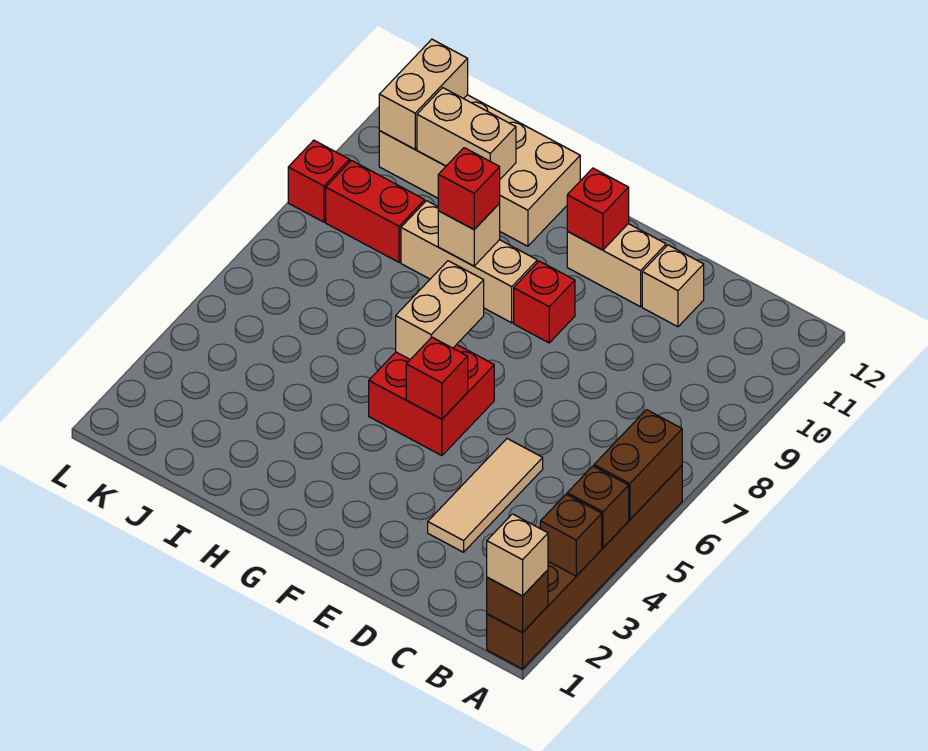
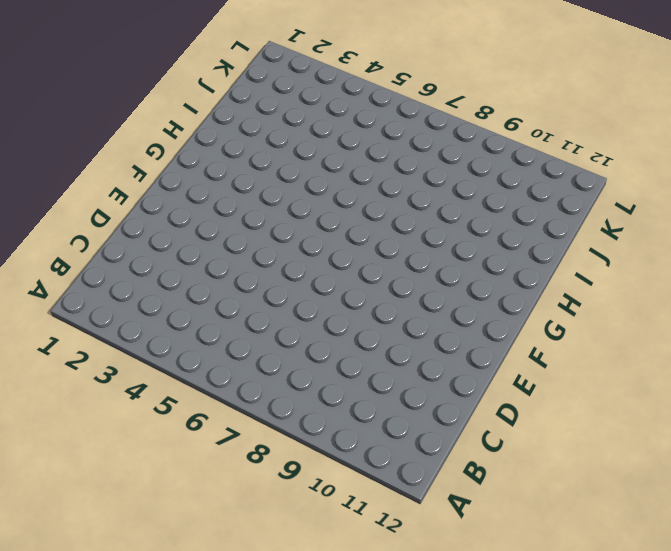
none -> brown brick A1:A6 level 1
none -> tan tile D3:D5 level 1
none -> tan brick D11 level 1

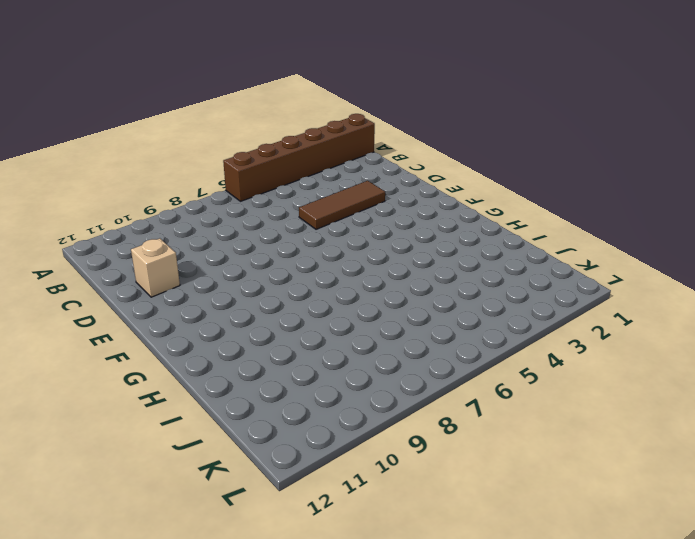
brown tile D3:D5 level 1 -> tan tile D3:D5 level 1
none -> tan brick E11:F11 level 1
none -> red brick F5:G6 level 1
none -> red brick F9 level 1

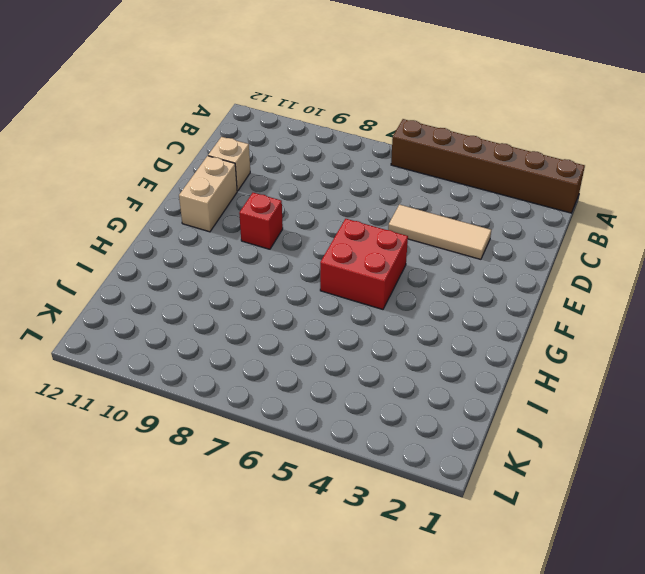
none -> tan brick G9:I9 level 1
none -> tan brick H11:K12 level 1
none -> red brick J9:K9 level 1

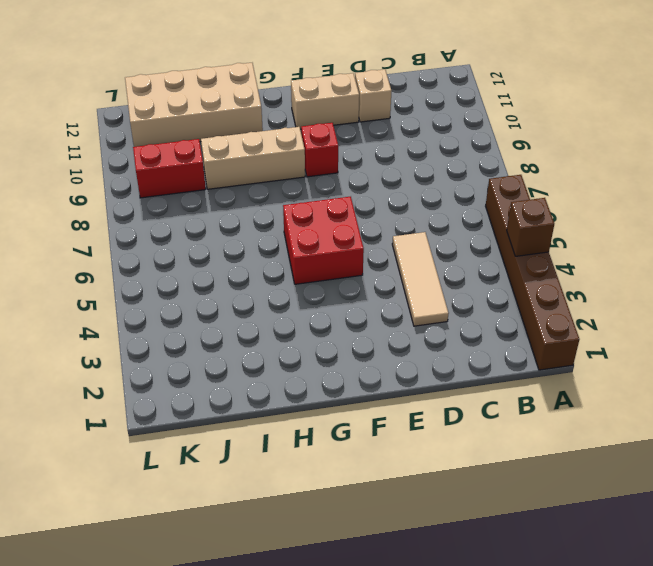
none -> red brick L9 level 1
none -> brown brick A1 level 2
none -> brown brick A3 level 2

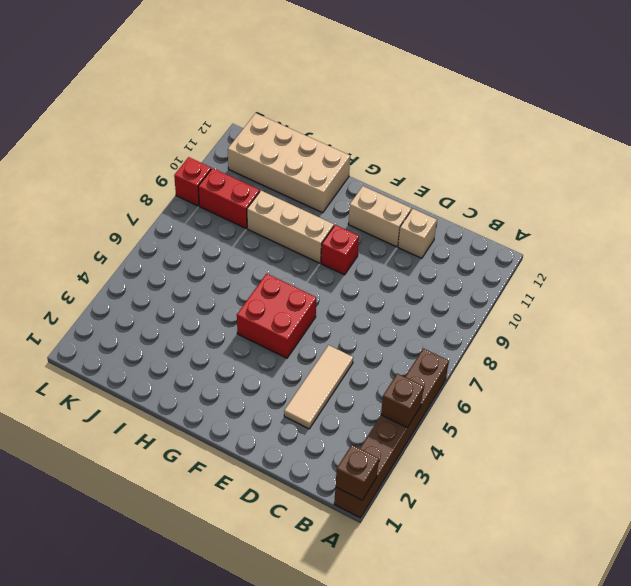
none -> brown brick A3 level 2
none -> brown brick A5:A6 level 2
none -> red brick F5 level 2

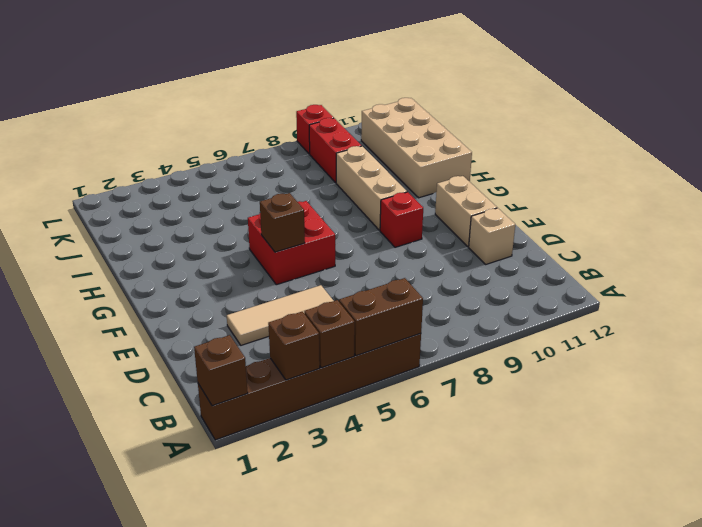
brown brick F5 level 2 -> red brick F5 level 2
none -> red brick F11 level 2
none -> tan brick G6:G7 level 2
none -> tan brick H9 level 2

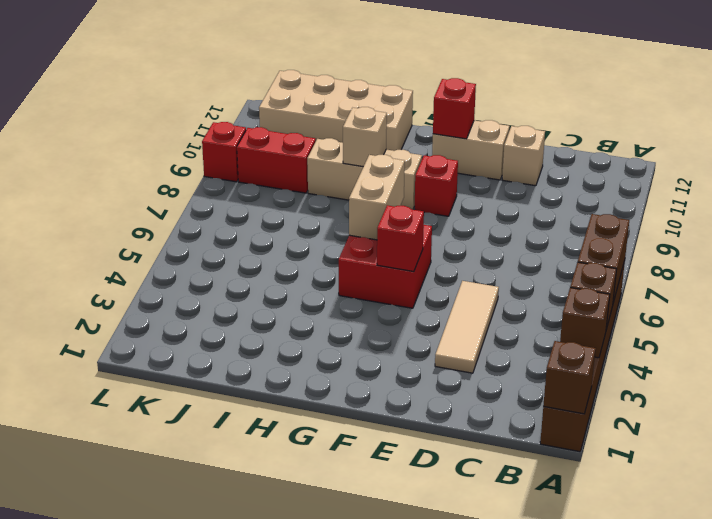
none -> tan brick I11:J11 level 2
none -> tan brick K11:K12 level 2
none -> tan brick A1 level 3

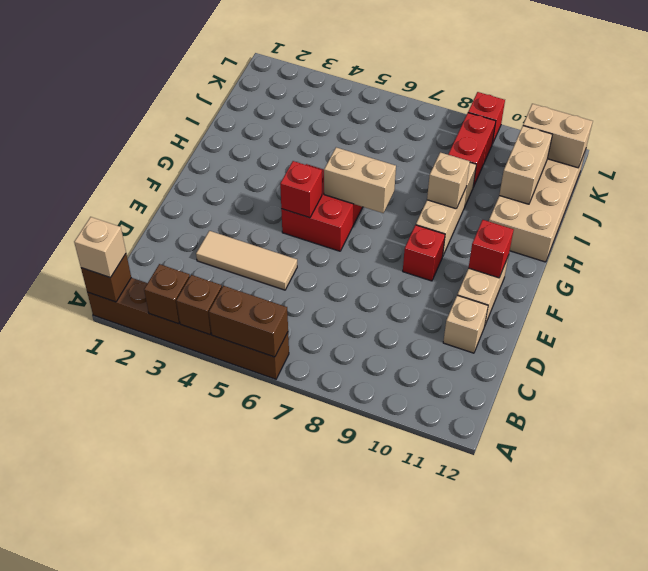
none -> red brick H9 level 3

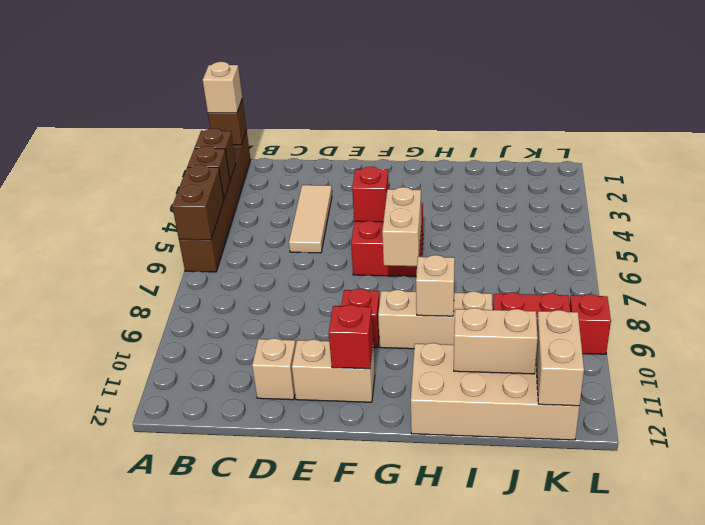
none -> red brick H9 level 3

